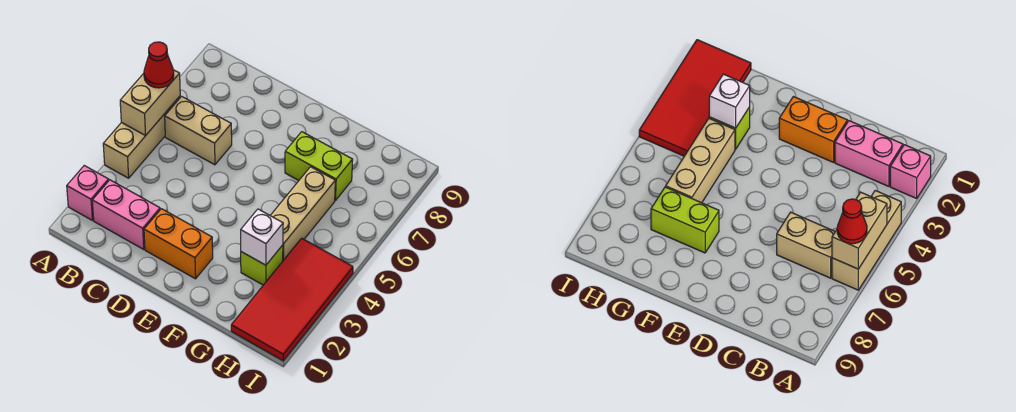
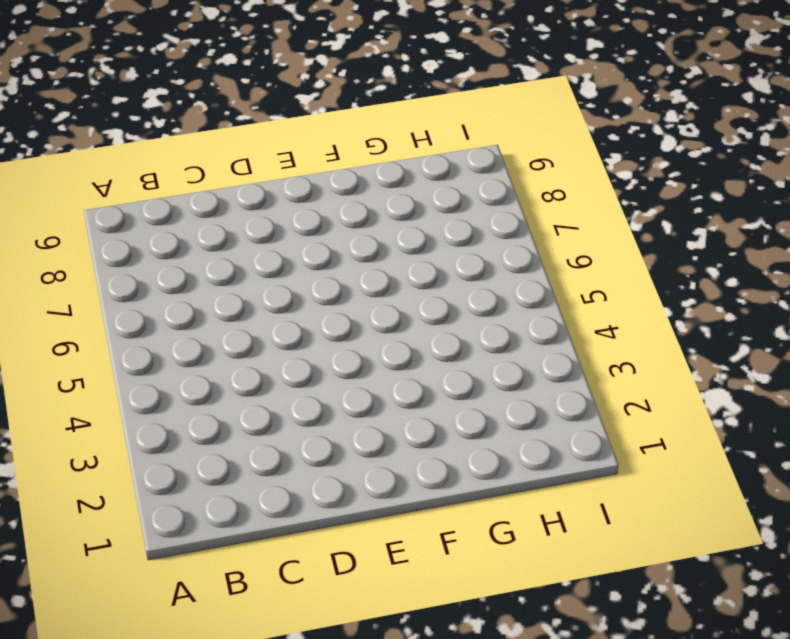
none -> pink brick A2 level 1
none -> tan brick A4:A6 level 1
none -> pink brick B2:C2 level 1

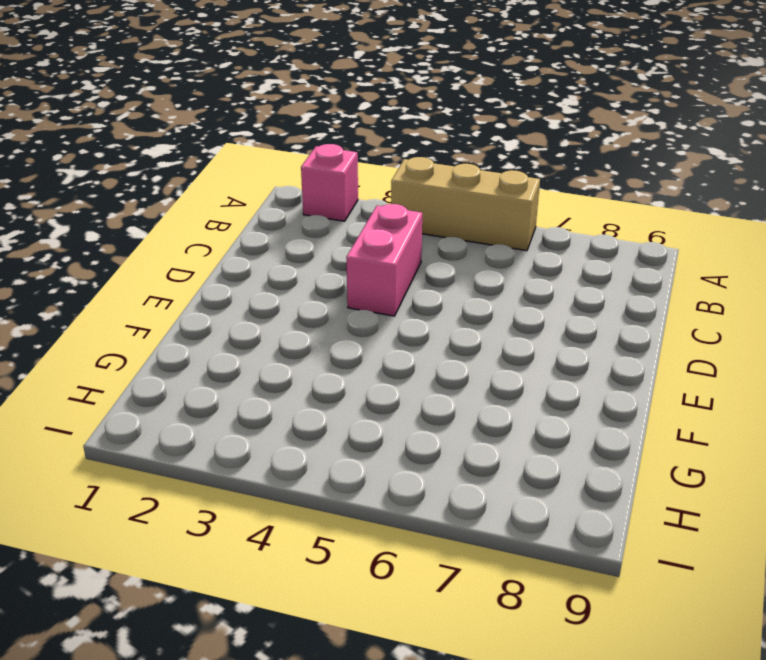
pink brick C4:D4 level 1 -> pink brick B2:C2 level 1
none -> tan brick B6:C6 level 1
none -> orange brick D2:E2 level 1
none -> lime brick F7:G7 level 1

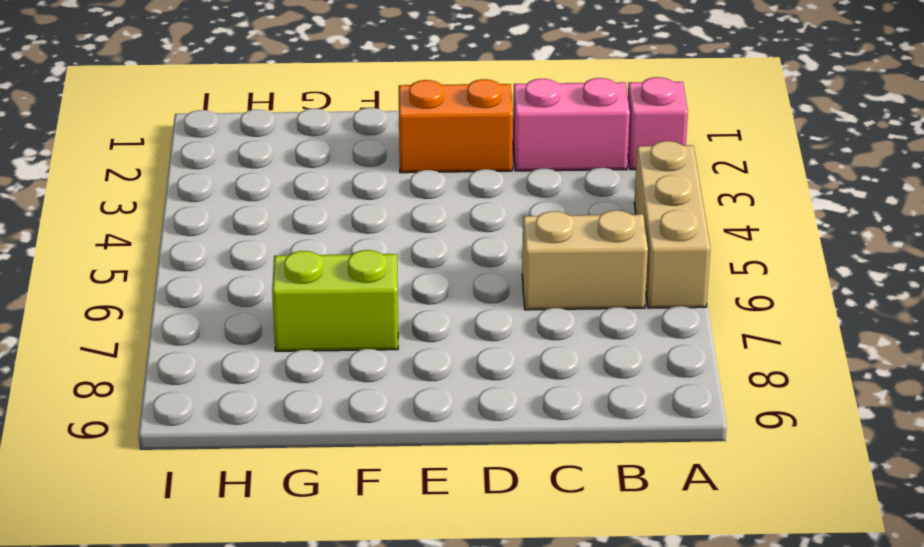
none -> lime brick G3 level 1
none -> tan brick G4:G6 level 1
none -> red tile H1:I4 level 1

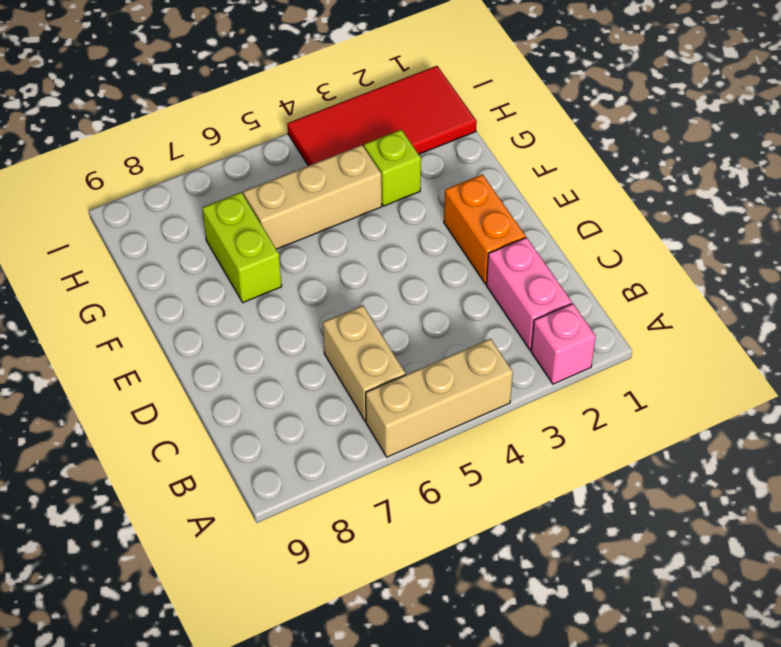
none -> tan brick A5:A6 level 2
none -> white brick G3 level 2
none -> red cone A6 level 3

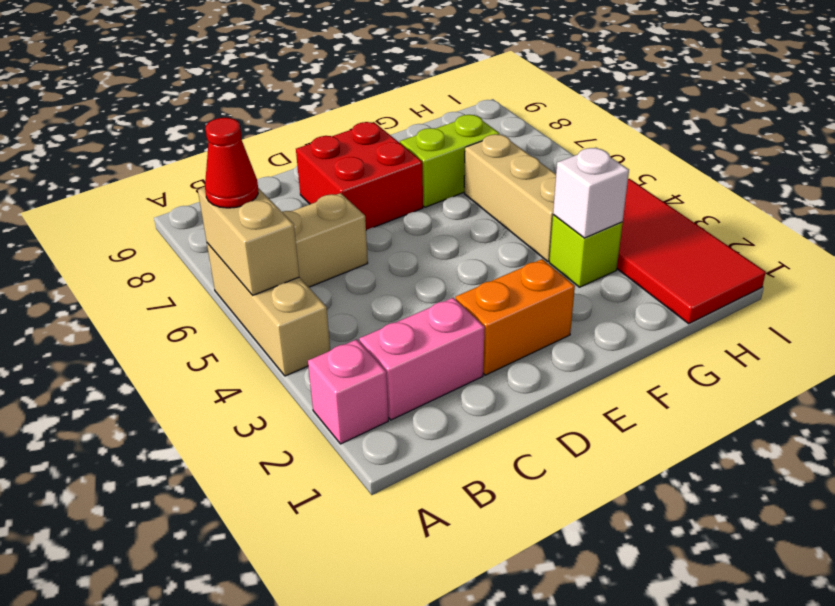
red brick D7:E8 level 1 -> none

